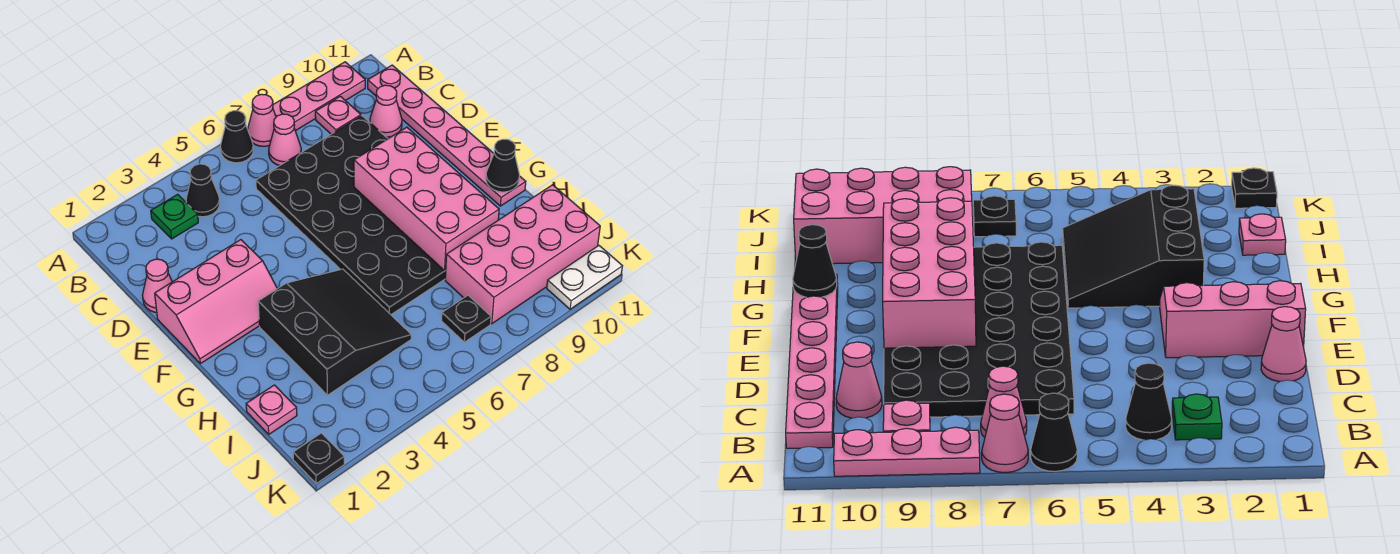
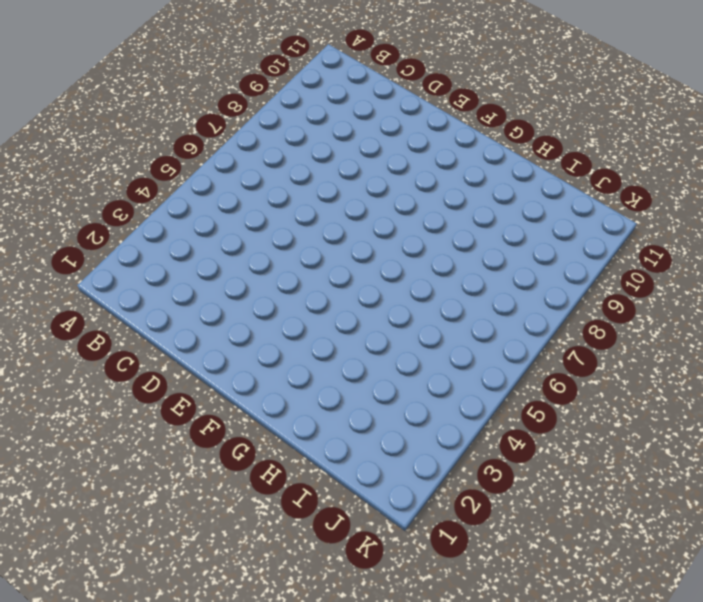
none -> black cone A6 level 1
none -> pink cone A7 level 1
none -> pink plate A8:A10 level 1

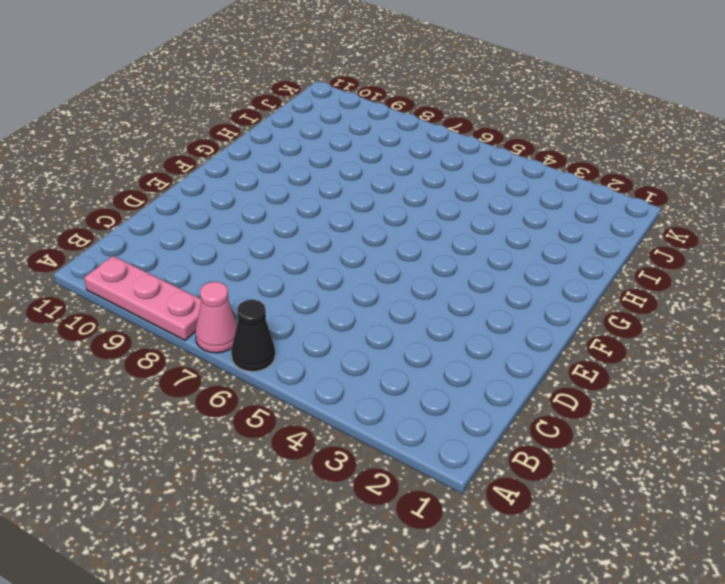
none -> green plate B3 level 1
none -> black cone B4 level 1
none -> pink cone B7 level 1

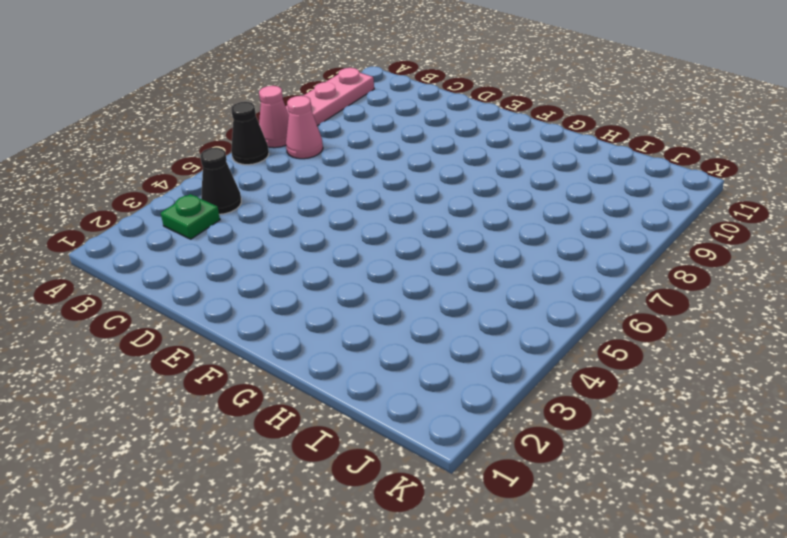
none -> pink plate B9 level 1
none -> pink plate B11:G11 level 1
none -> black plate C6:H9 level 1

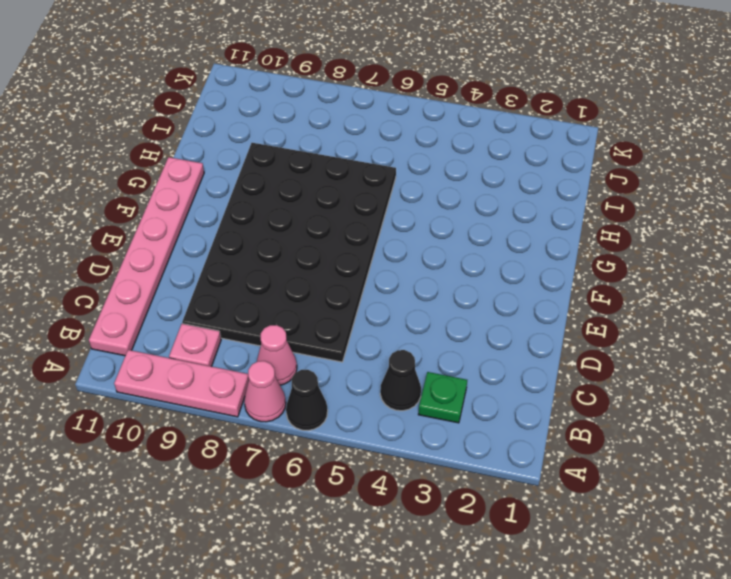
none -> pink cone C10 level 1
none -> pink cone D1 level 1
none -> pink slope E1:F3 level 1 top E

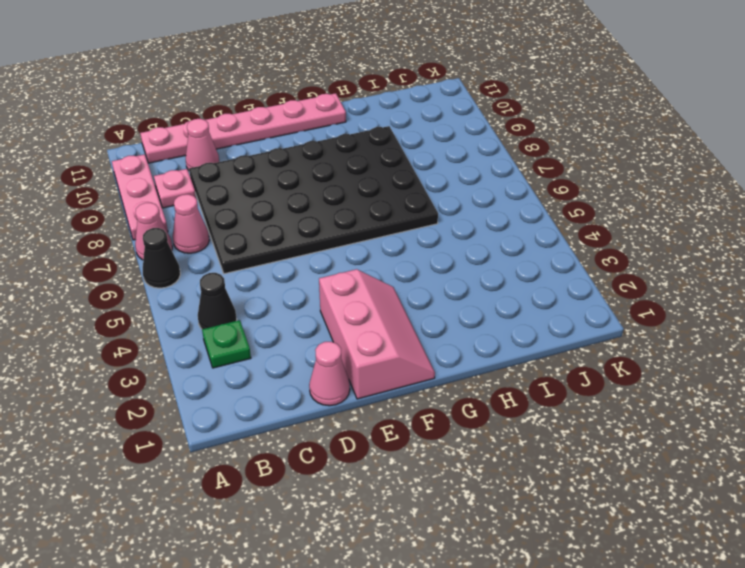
none -> black slope G3:I5 level 1 top 3
none -> pink plate I1 level 1
none -> pink brick I8:J11 level 1

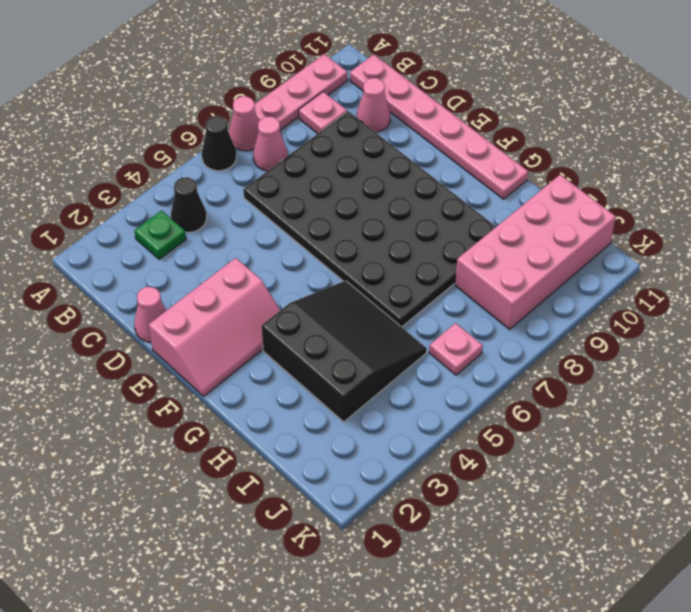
pink plate J6 level 1 -> pink plate I1 level 1
none -> black plate J7 level 1
none -> black plate K1 level 1
none -> white plate K10:K11 level 1

